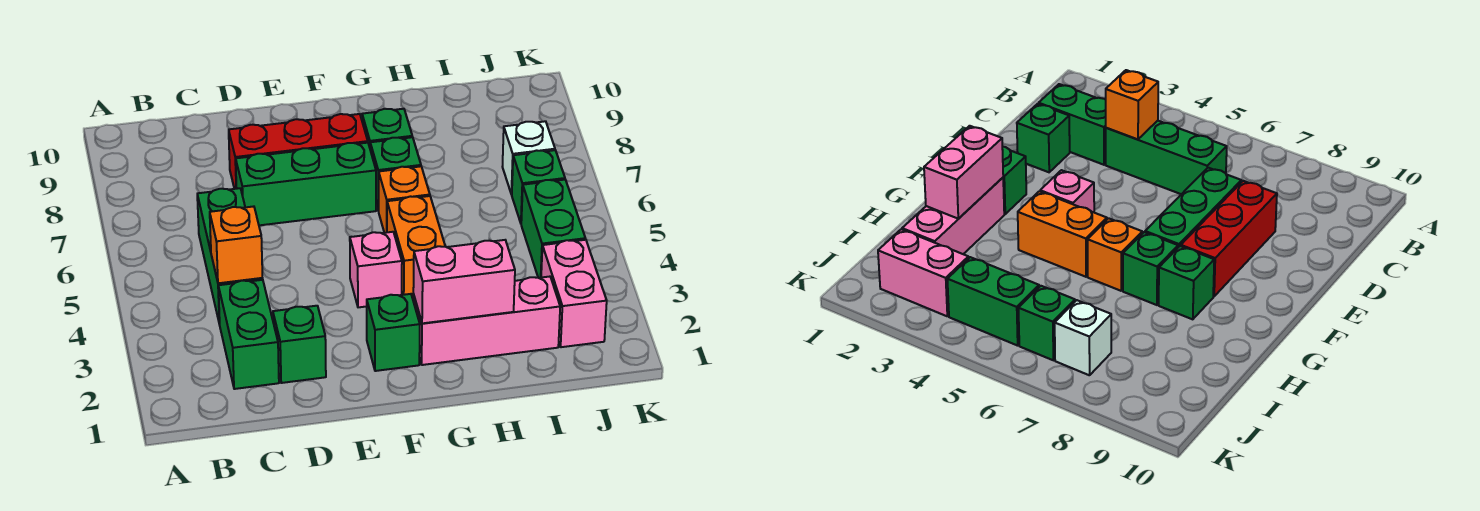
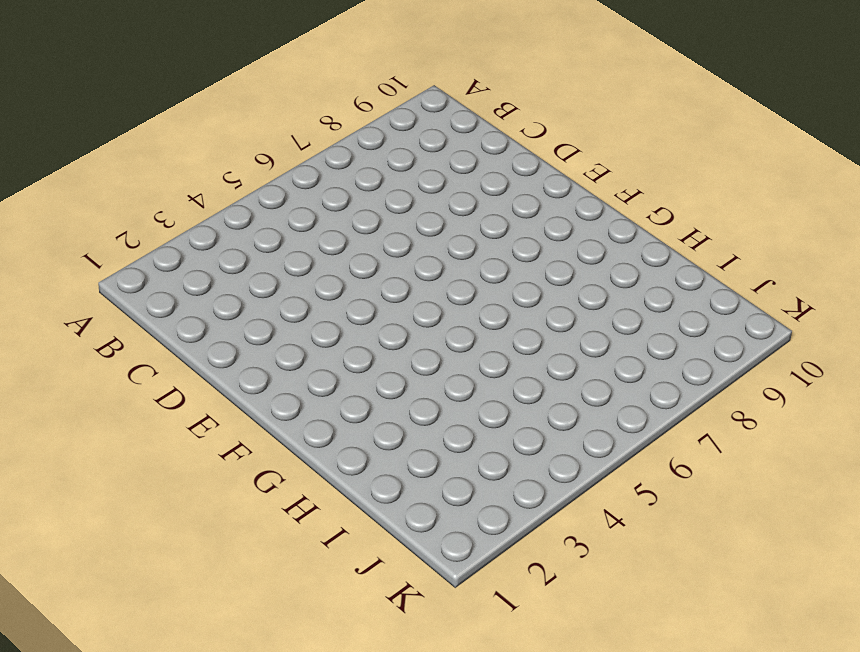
none -> green brick C2:C3 level 1
none -> green brick C4:C6 level 1
none -> green brick D2 level 1

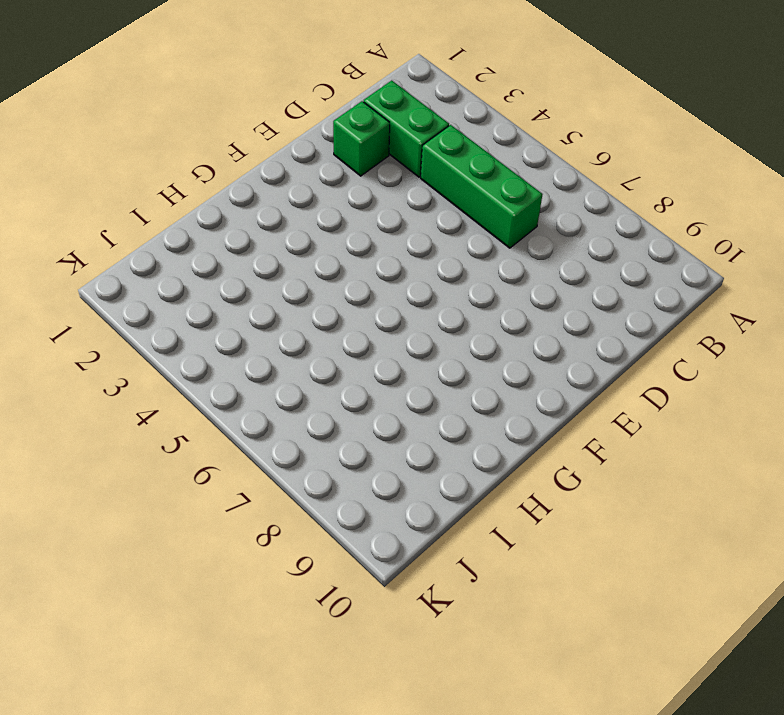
none -> green brick D7:F7 level 1
none -> red brick D8:F8 level 1
none -> green brick F2 level 1

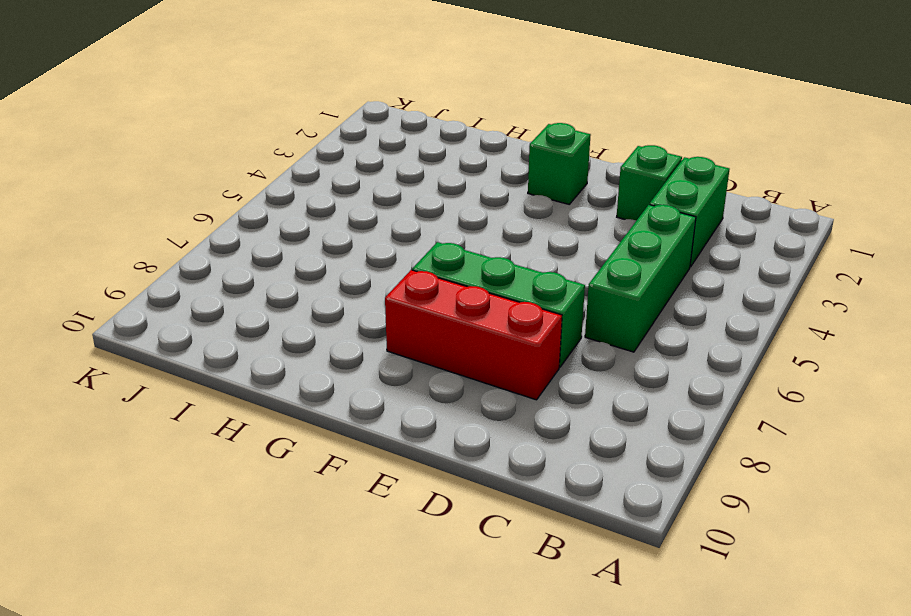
none -> pink brick F4 level 1
none -> pink brick G2:I2 level 1
none -> orange brick G4:G5 level 1

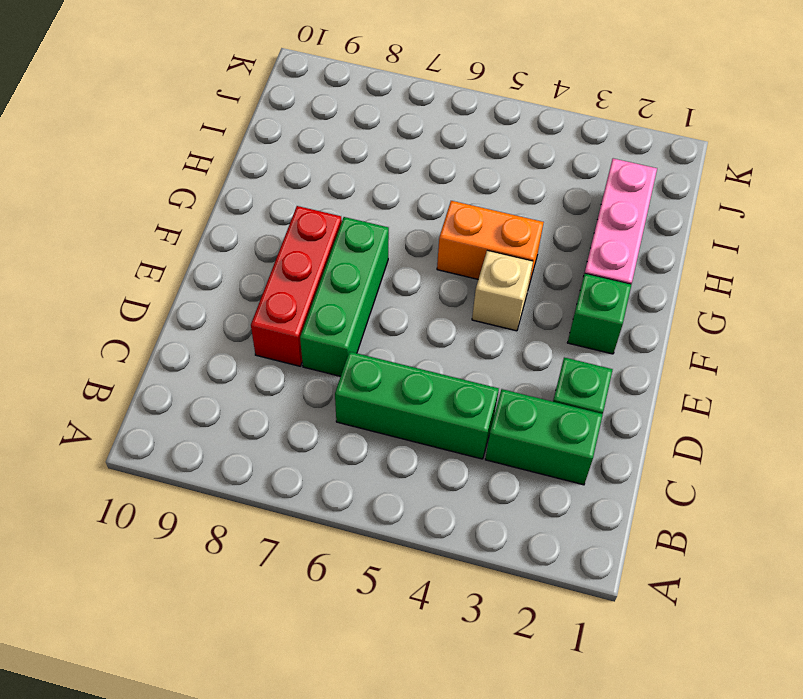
tan brick F4 level 1 -> pink brick F4 level 1
none -> orange brick G6 level 1
none -> green brick G7 level 1
none -> green brick G8 level 1

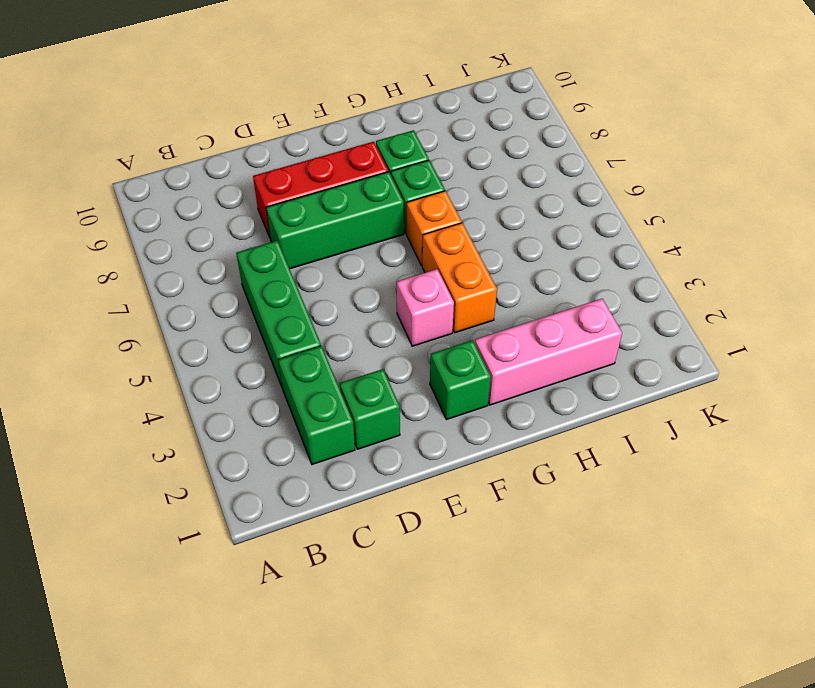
none -> pink brick J2:J3 level 1
none -> green brick J4:J5 level 1
none -> green brick J6 level 1

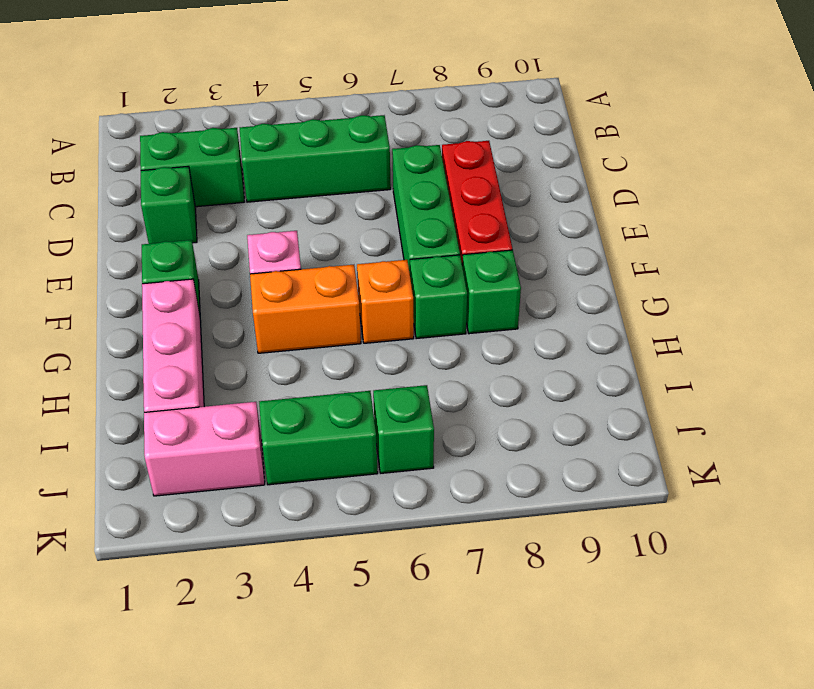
none -> white brick J7 level 1
none -> orange brick C4 level 2
none -> pink brick G2:H2 level 2

